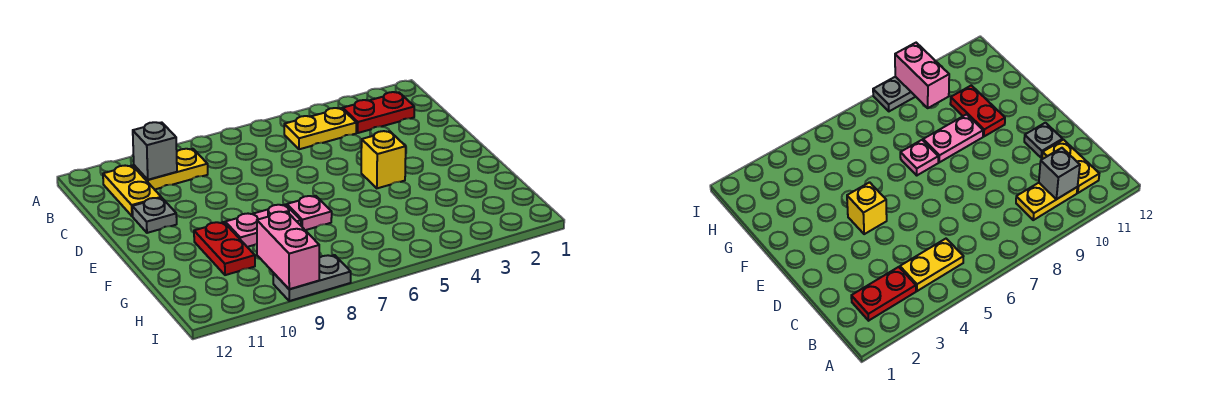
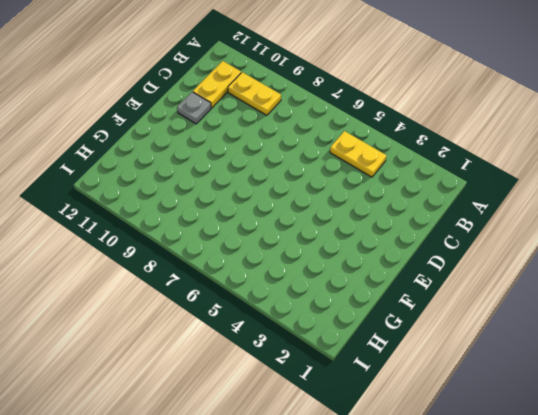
none -> red plate B2:B3 level 1
none -> yellow brick E4 level 1
none -> pink plate F7 level 1

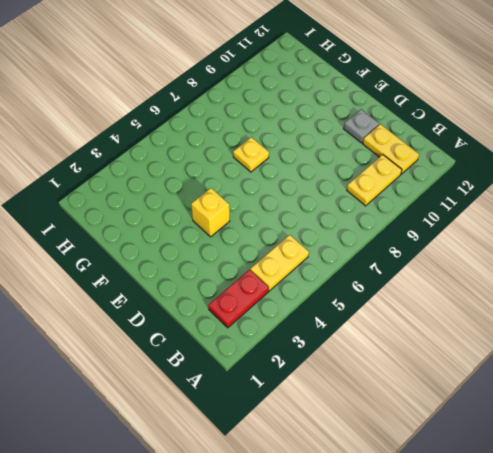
yellow plate F7 level 1 -> pink plate F7 level 1
none -> pink plate F8:F9 level 1
none -> red plate F10:G10 level 1
none -> grey plate I8:I9 level 1

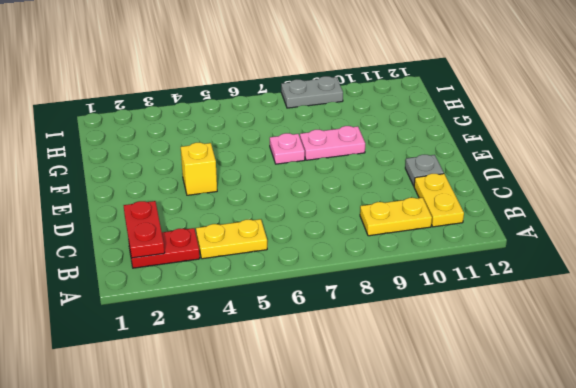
red plate B2:C2 level 2 -> red plate F10:G10 level 1
none -> grey brick B10 level 2
none -> pink brick H9:I9 level 2

